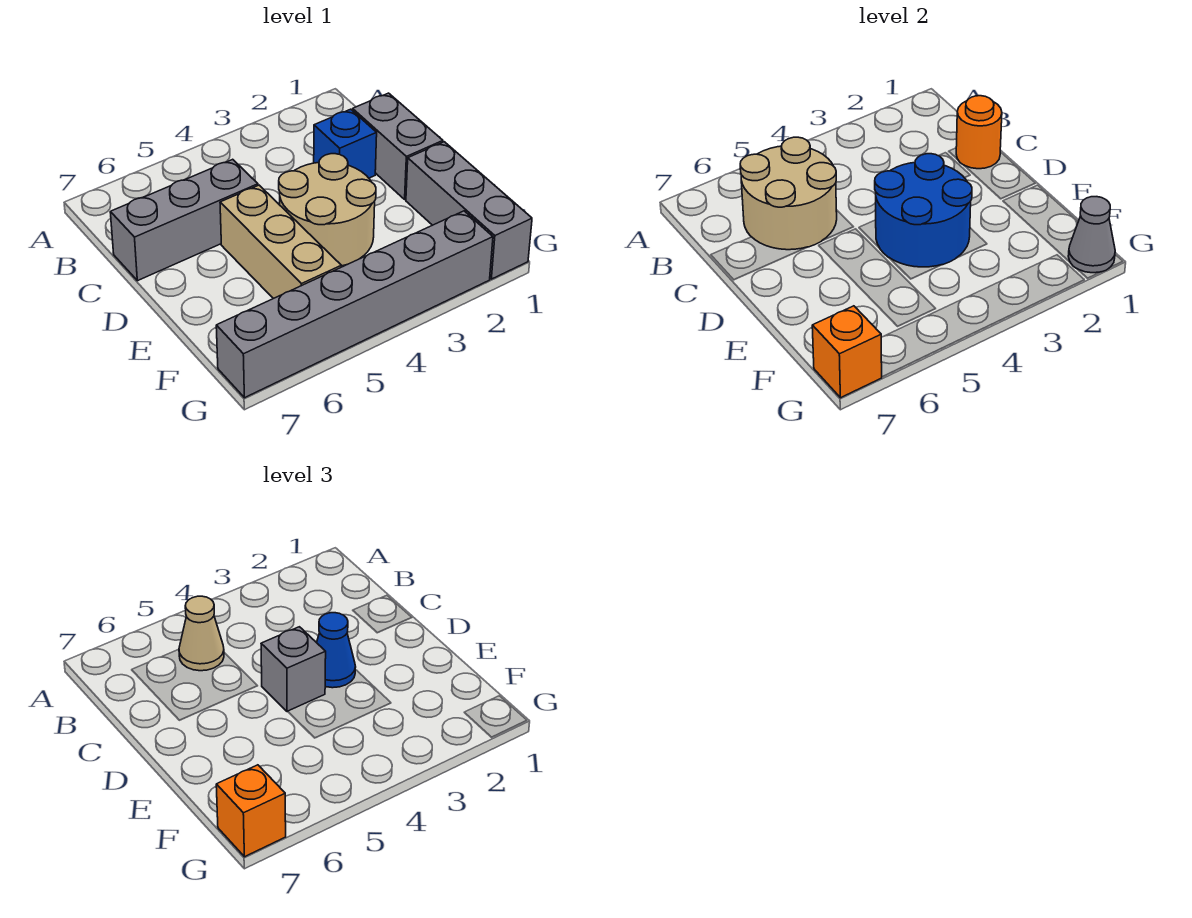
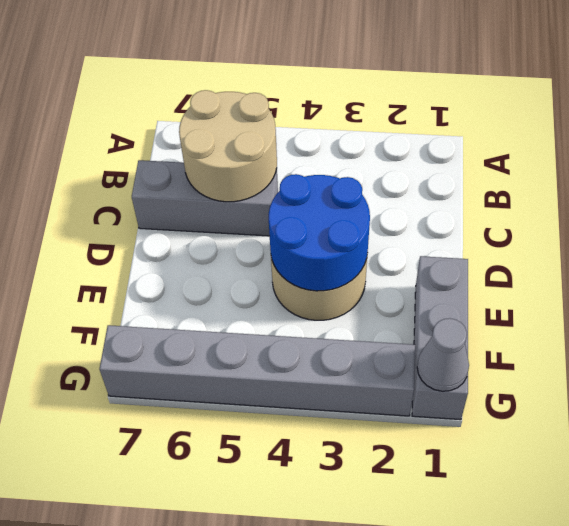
none -> grey brick C1:D1 level 1
none -> blue brick C2 level 1
none -> tan brick D5:F5 level 1

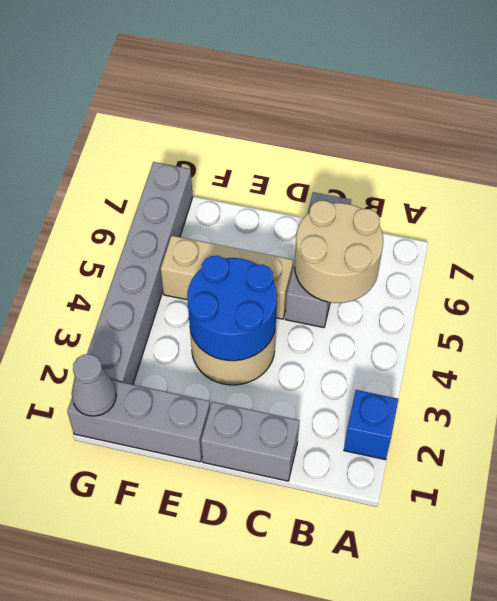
blue brick A2 level 1 -> blue brick C2 level 1
none -> orange round brick C1 level 2
none -> orange brick G7 level 2
none -> tan cone B5 level 3

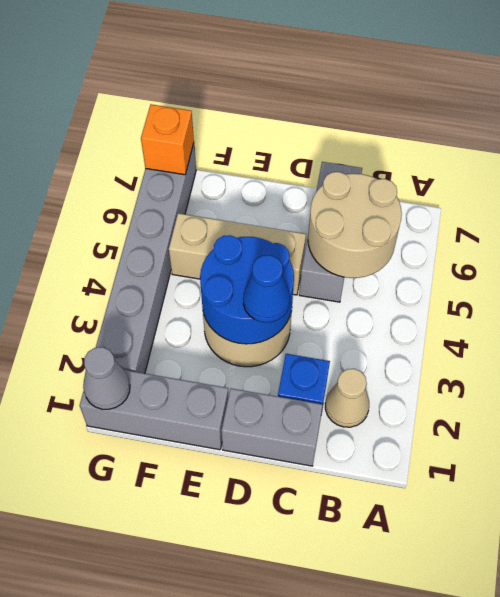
tan cone B2 level 1 -> tan cone B5 level 3
none -> orange round brick C1 level 2
none -> grey brick D4 level 3
none -> orange brick G7 level 3

